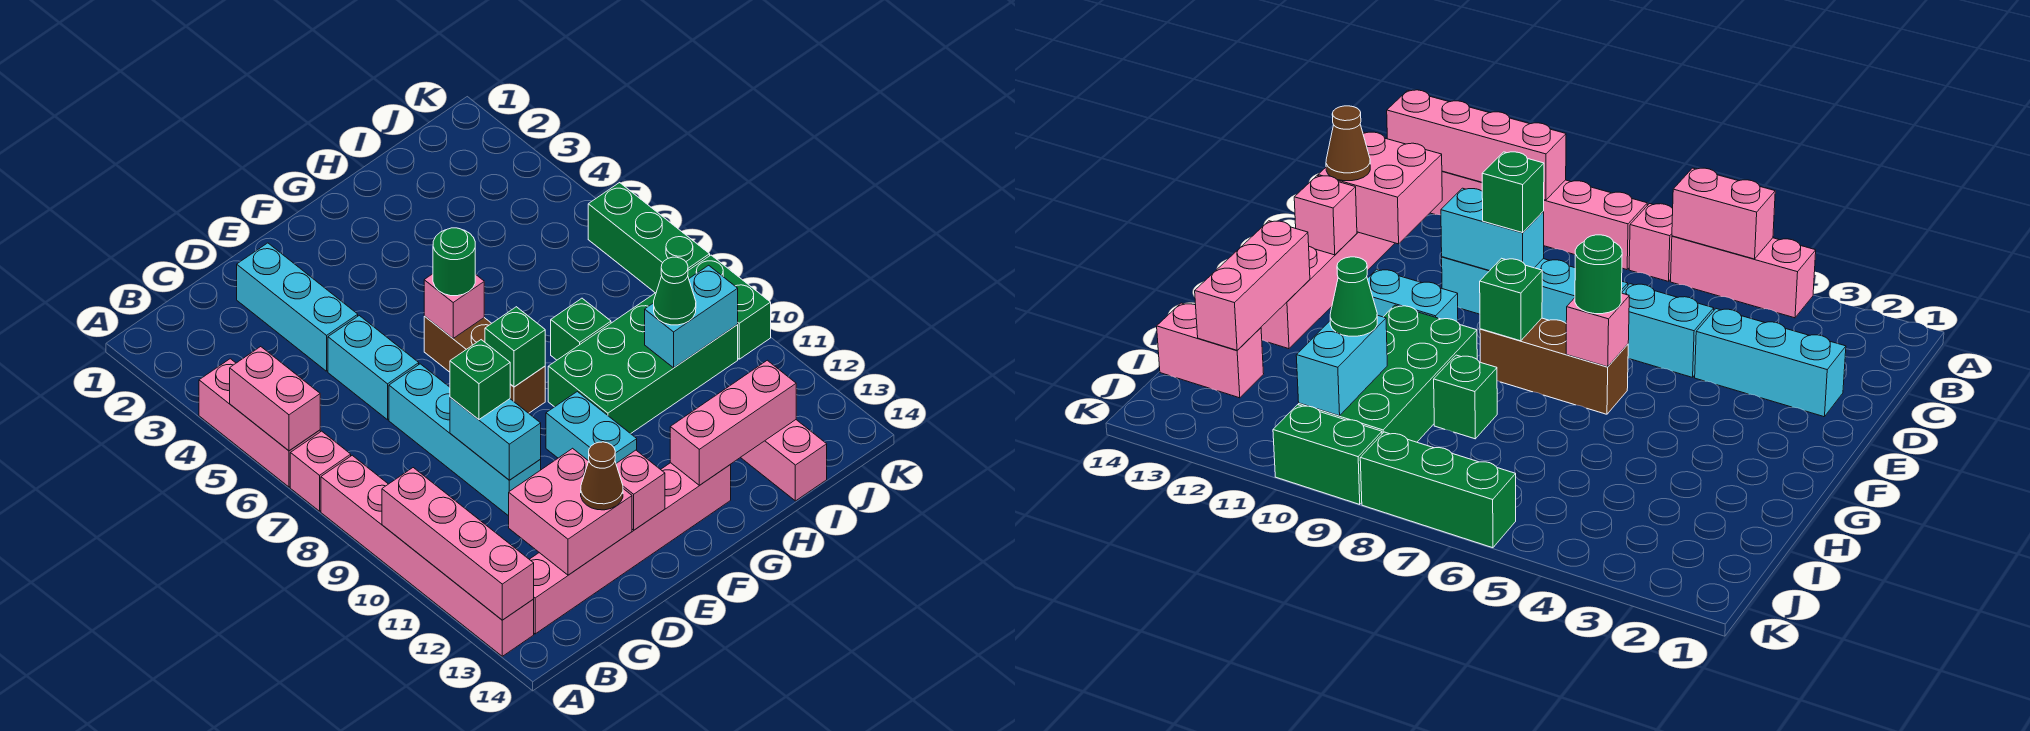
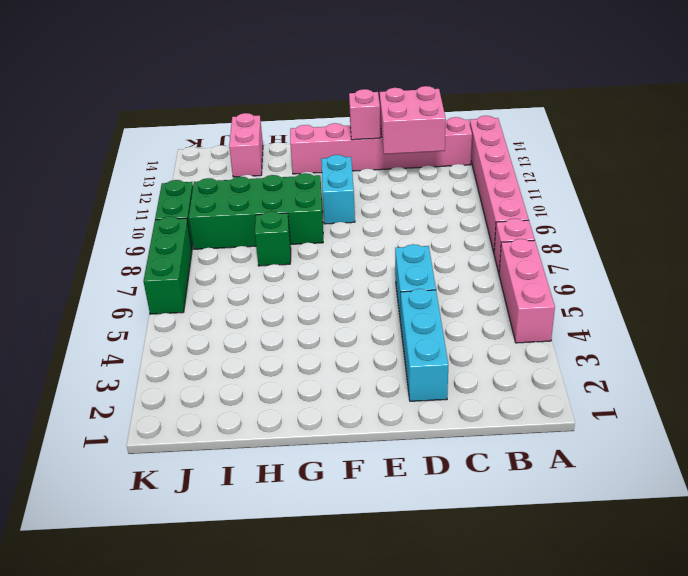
none -> cyan brick D7:D10 level 1
none -> brown brick F6:F8 level 1
none -> pink brick A5:A6 level 2

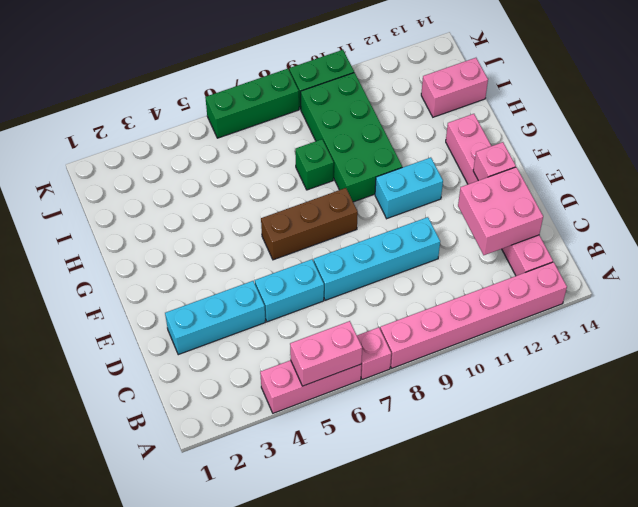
none -> pink brick A10:A13 level 2
none -> cyan brick D9:D10 level 2
none -> pink brick F6 level 2

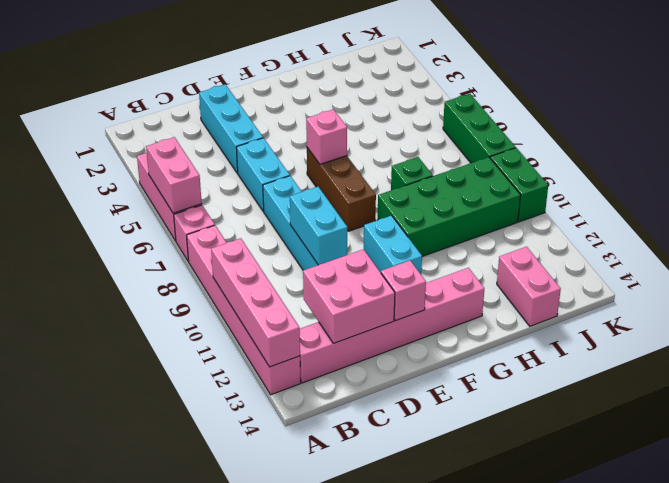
none -> green brick F8 level 2
none -> pink brick G13:I13 level 2
none -> cyan brick I10:J10 level 2

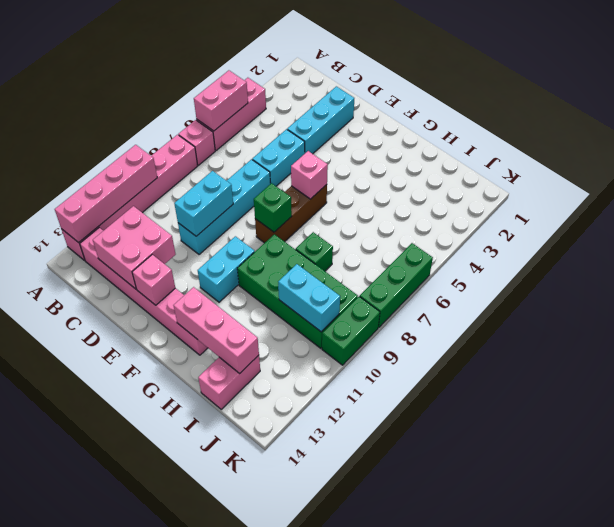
none -> green brick D9 level 3
none -> brown cone D13 level 3
none -> green round brick F6 level 3

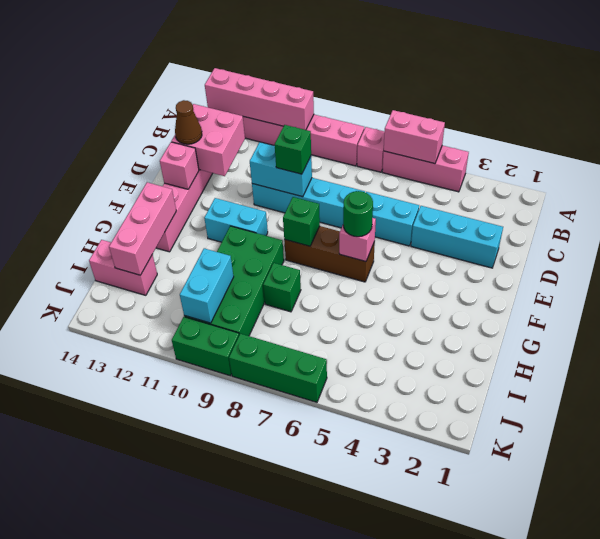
none -> green cone I10 level 3

